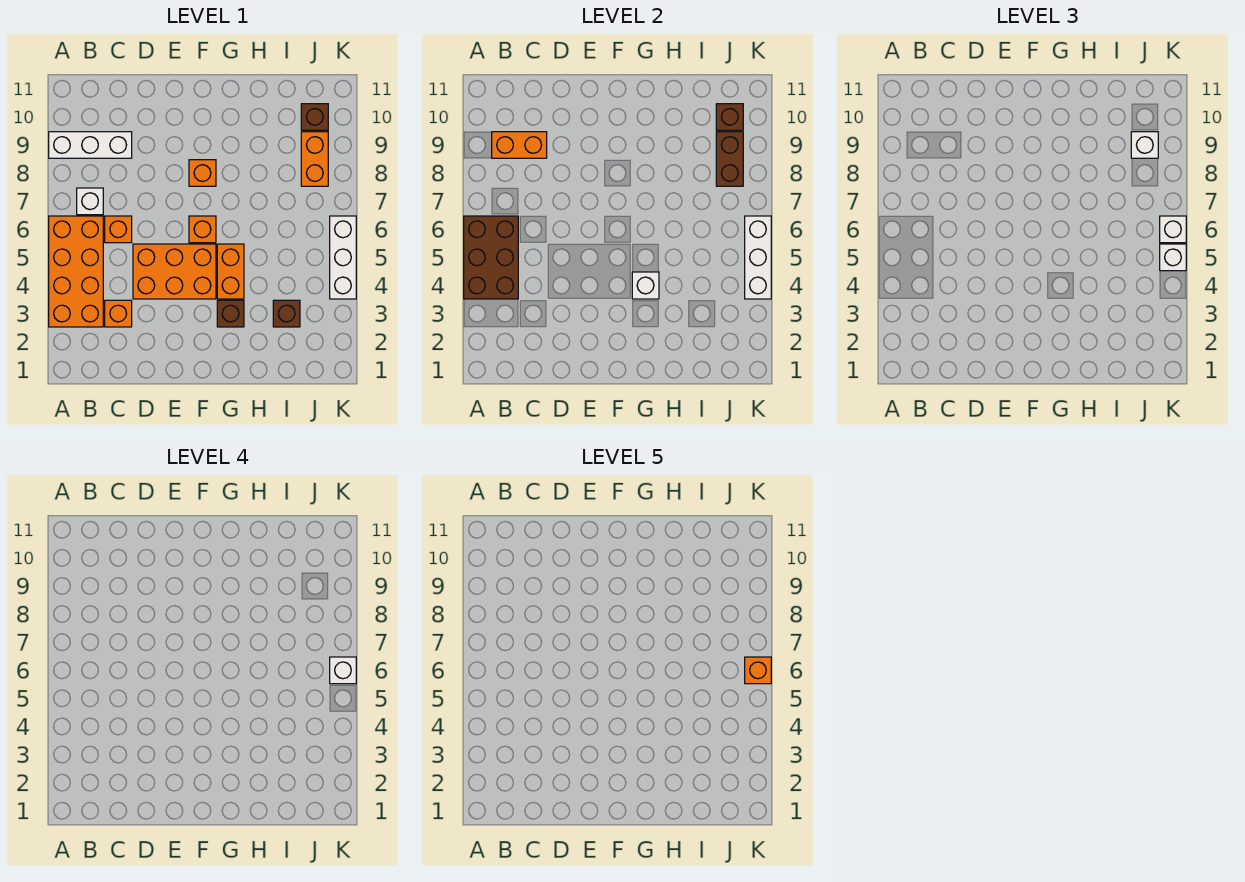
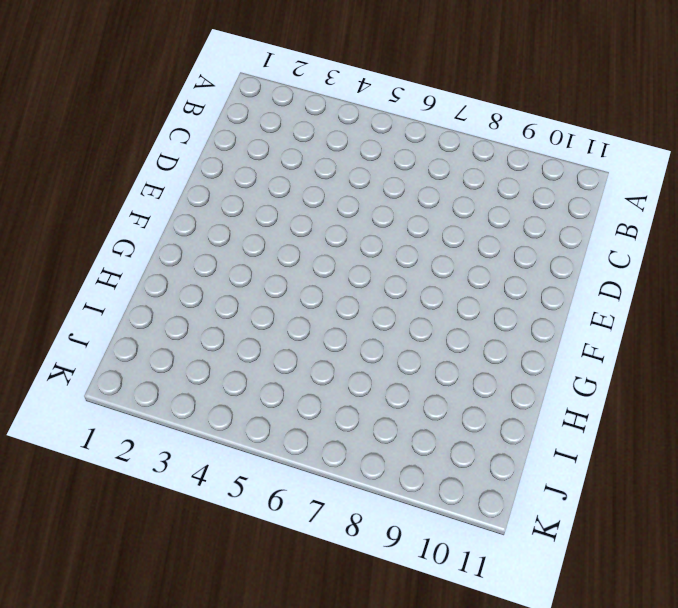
none -> orange brick A3:B6 level 1
none -> white brick A9:C9 level 1
none -> white brick B7 level 1

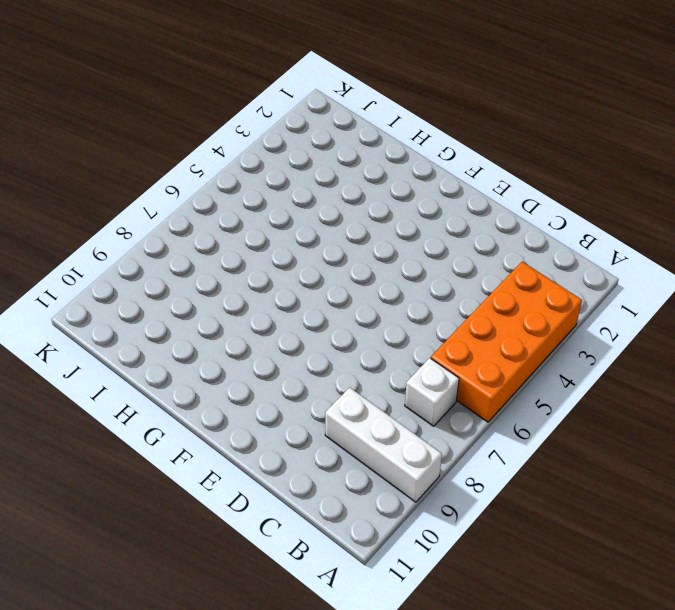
none -> orange brick C3 level 1
none -> orange brick C6 level 1
none -> orange brick D4:F5 level 1

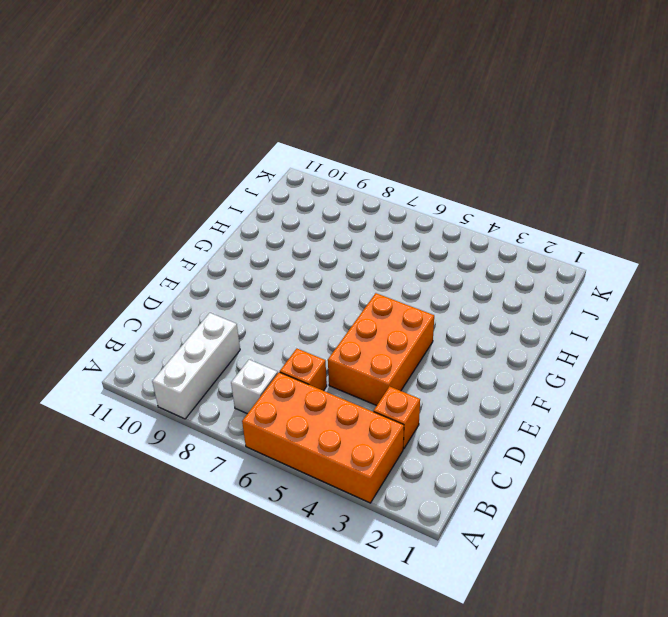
none -> orange brick F6 level 1
none -> orange brick F8 level 1
none -> brown brick G3 level 1

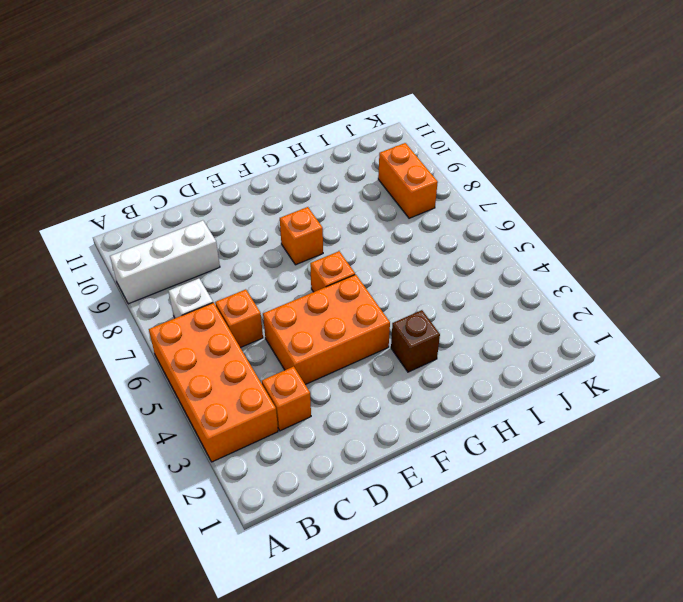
none -> orange brick G4:G5 level 1
none -> brown brick I3 level 1
none -> brown brick J10 level 1

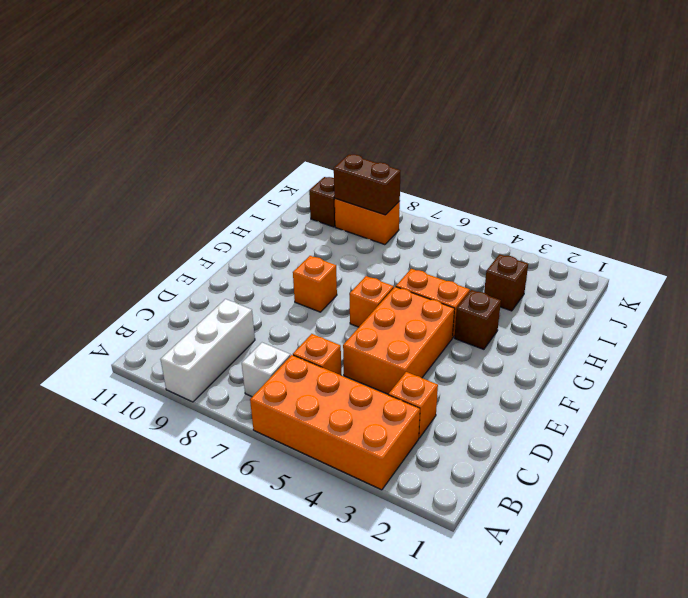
none -> white brick K4:K6 level 1
none -> brown brick A4:B6 level 2
none -> orange brick B9:C9 level 2

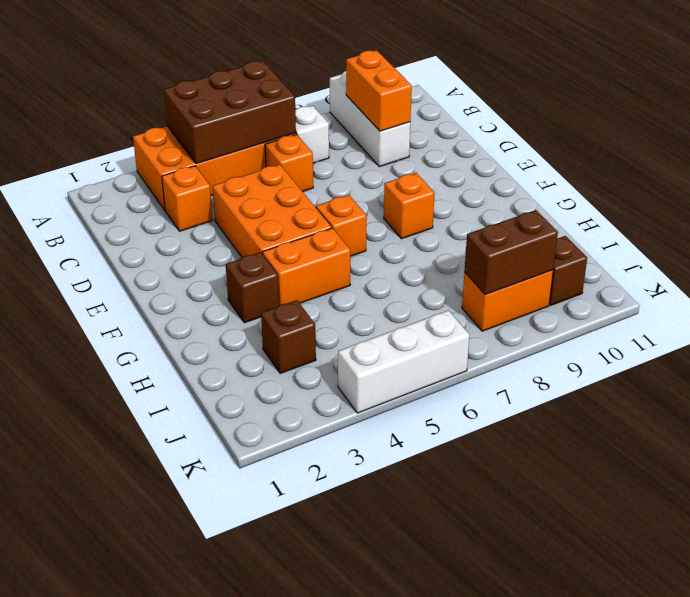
none -> white brick G4 level 2
none -> brown brick J10 level 2
none -> white brick K4:K6 level 2

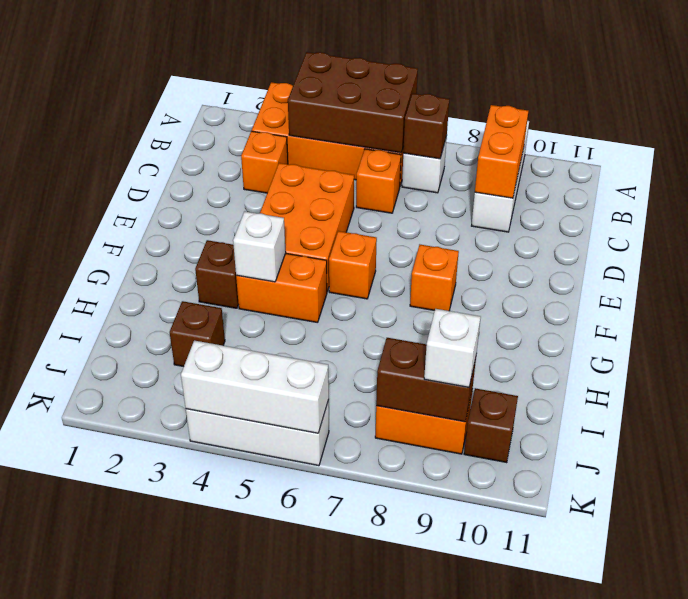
brown brick B7 level 2 -> brown brick J10 level 2
none -> white brick K5 level 3
none -> white brick K6 level 3
none -> white brick K6 level 4

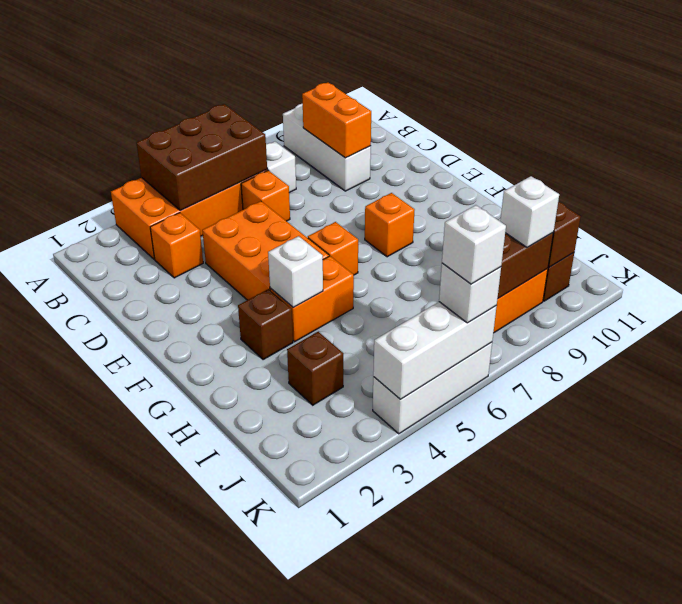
none -> white brick K5 level 3
none -> orange brick K6 level 5

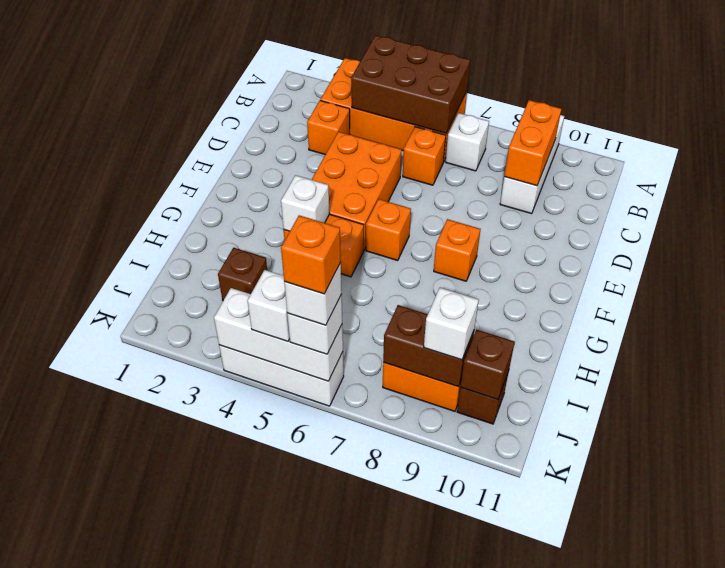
none -> brown brick G3 level 1

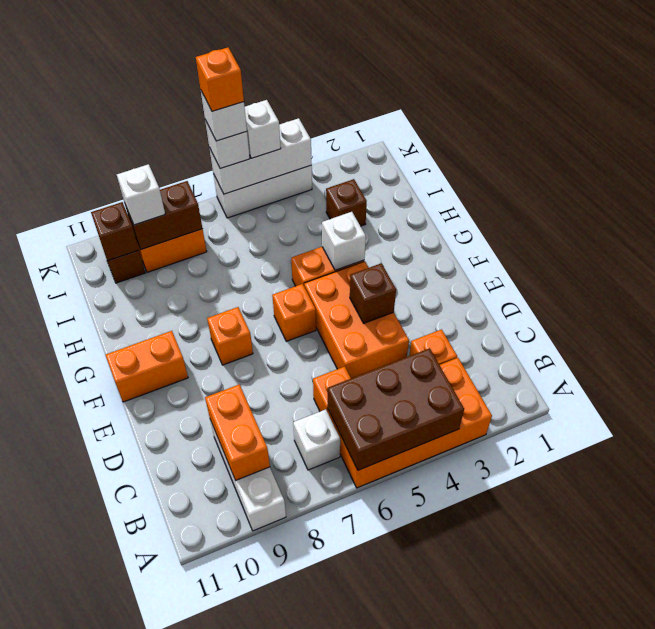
brown brick E4 level 2 -> brown brick G3 level 1
orange brick F10:F11 level 1 -> none

